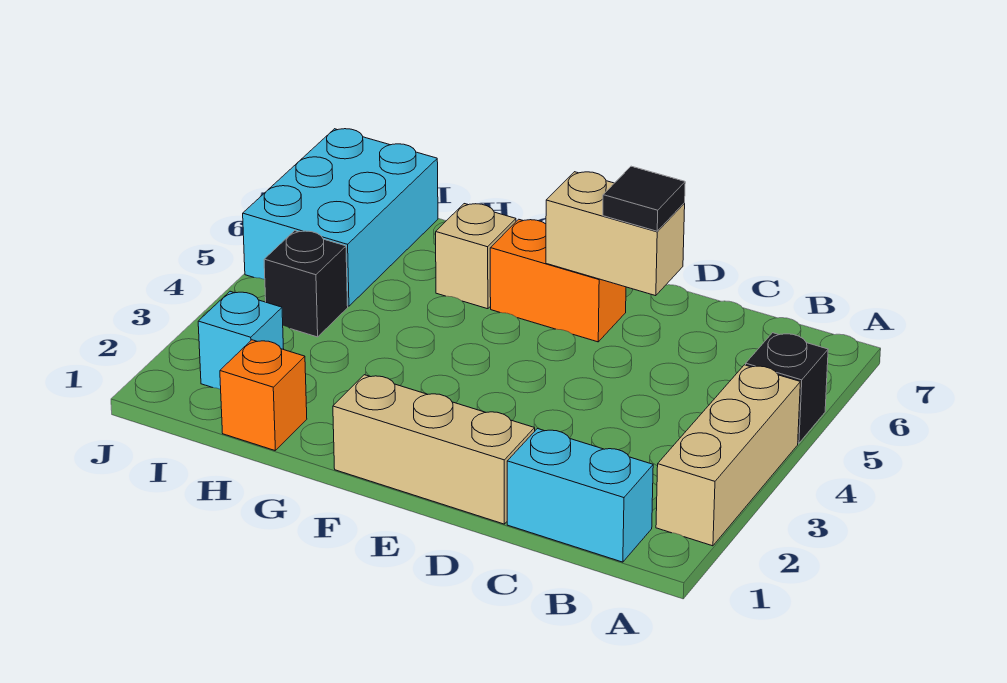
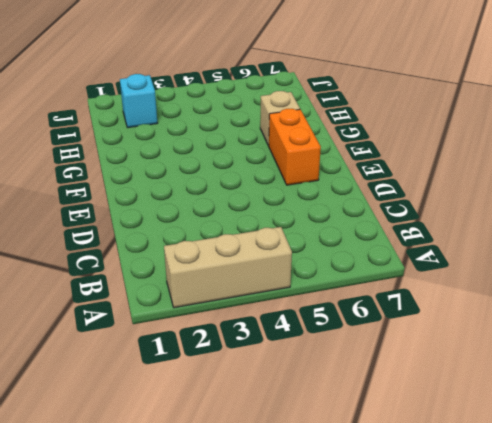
none -> black brick A5 level 1
none -> cyan brick B1:C1 level 1
none -> tan brick D1:F1 level 1

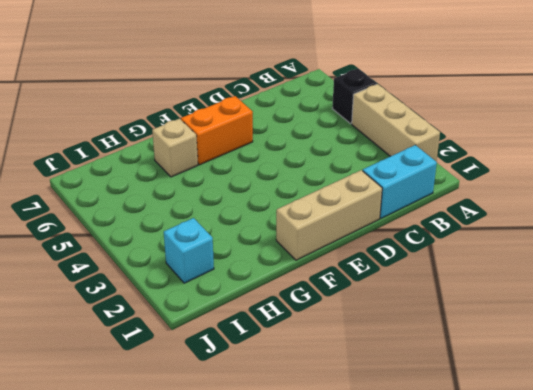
none -> orange brick H1 level 1
none -> black brick I4 level 1
none -> cyan brick I5:J7 level 1

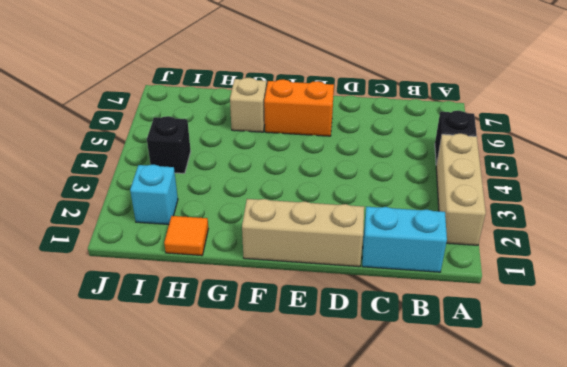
orange tile H1 level 1 -> orange brick H1 level 1
none -> cyan brick I5:J7 level 1
none -> tan brick D6:E6 level 2
none -> black tile D6 level 3

